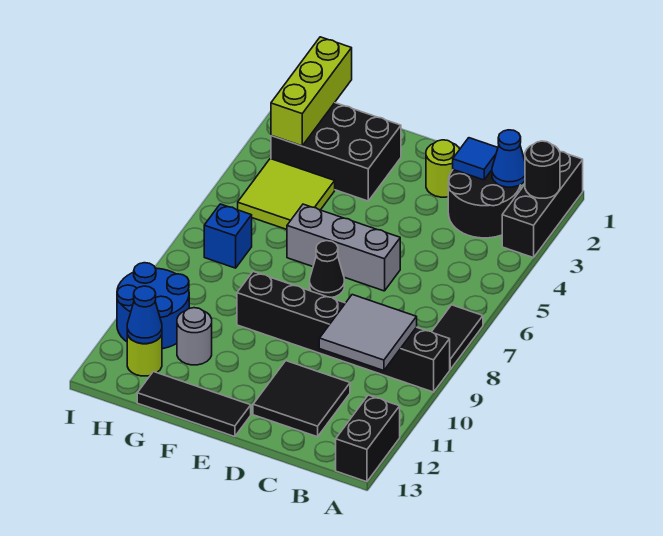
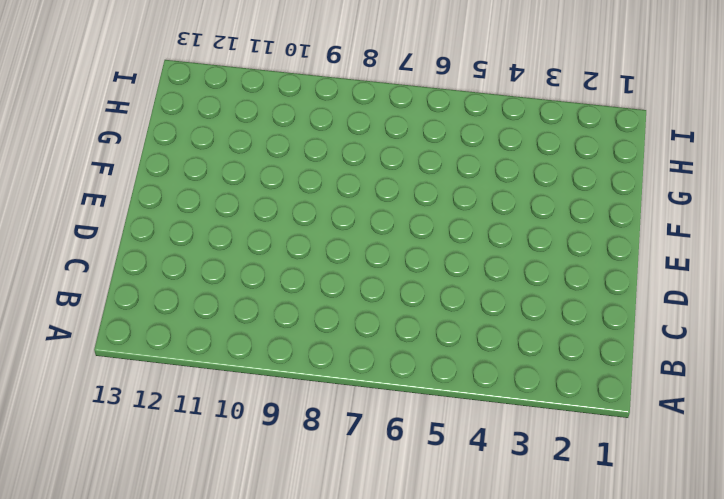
none -> black brick A1:A3 level 1
none -> black tile A7:A8 level 1
none -> black brick A9:F9 level 1

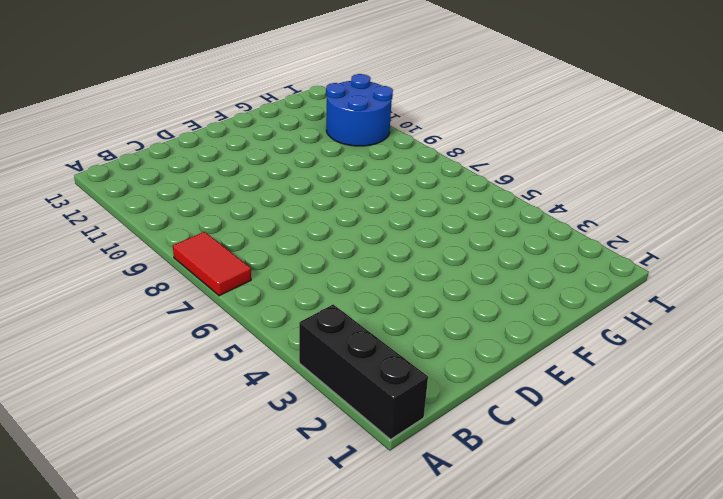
red tile A7:A8 level 1 -> black tile A7:A8 level 1
none -> black brick A9:F9 level 1
none -> black brick A12:A13 level 1
none -> black round brick B2:C3 level 1

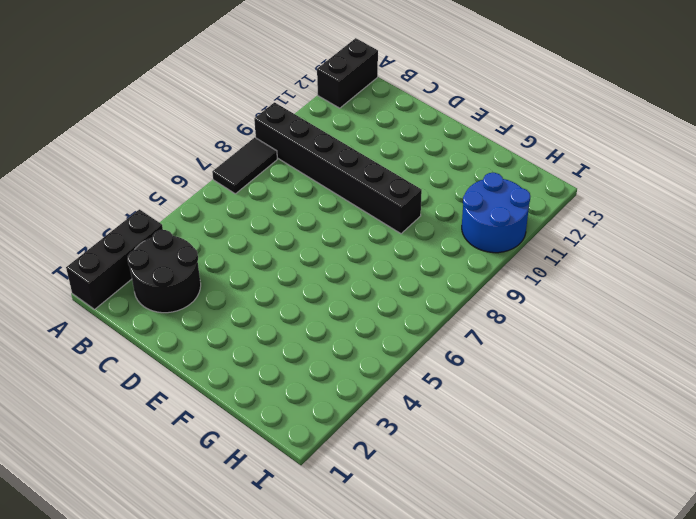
none -> black tile C11:D12 level 1
none -> lime round brick D2 level 1
none -> grey brick D6:F6 level 1

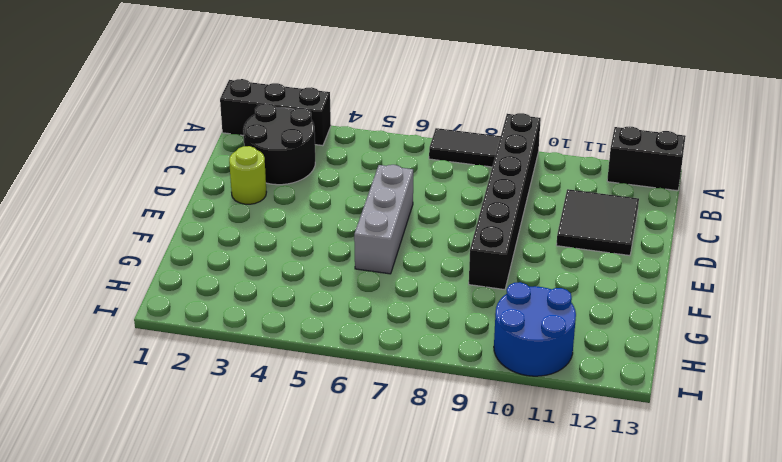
none -> black cone E7 level 1
none -> black tile E13:G13 level 1
none -> black brick F2:H3 level 1

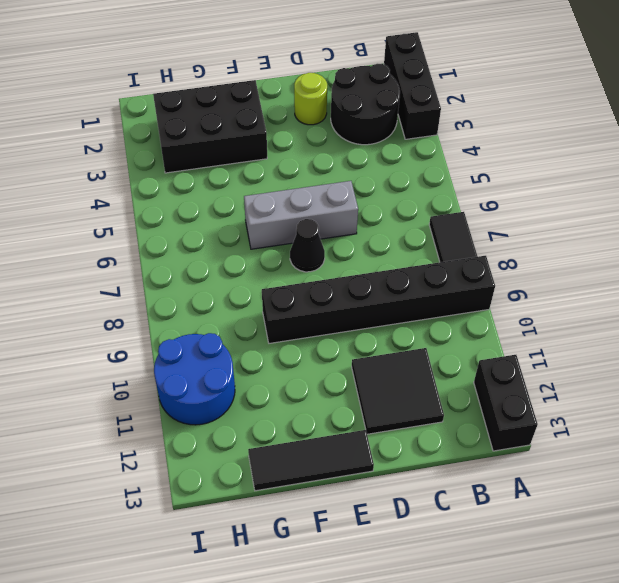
none -> lime tile G4:H5 level 1
none -> grey round brick G11 level 1
none -> blue brick H7 level 1

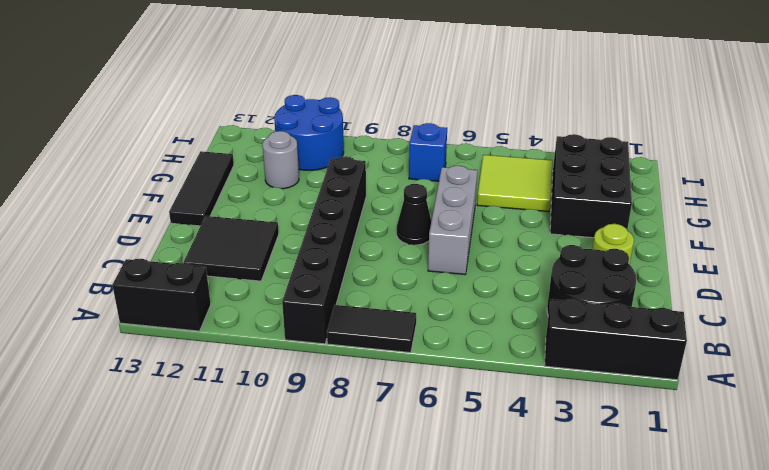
none -> lime round brick H12 level 1
none -> black round brick A2 level 2
none -> blue cone B2 level 2

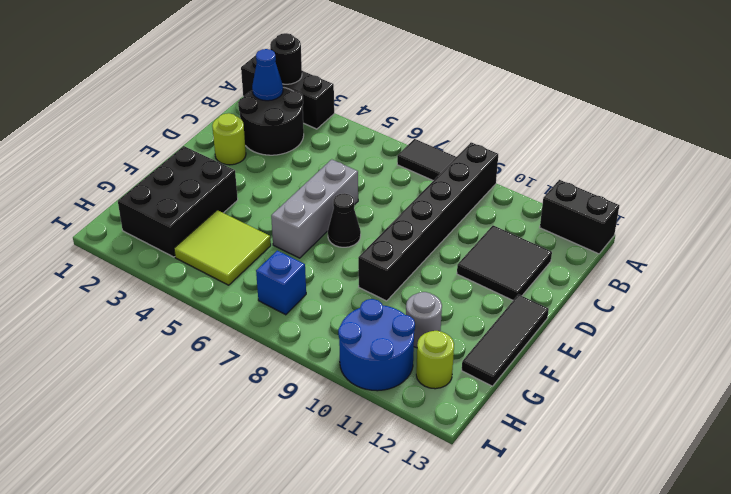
none -> grey tile B9:C10 level 2
none -> blue tile C2 level 2
none -> lime brick H1:H3 level 2

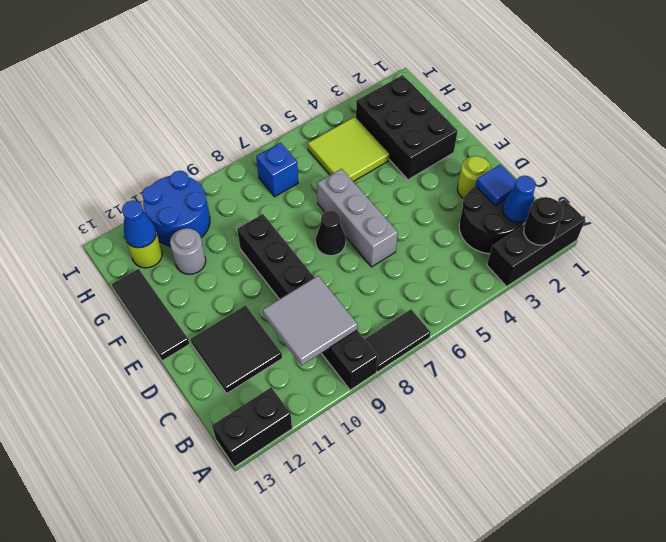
none -> lime brick H1:H3 level 2

